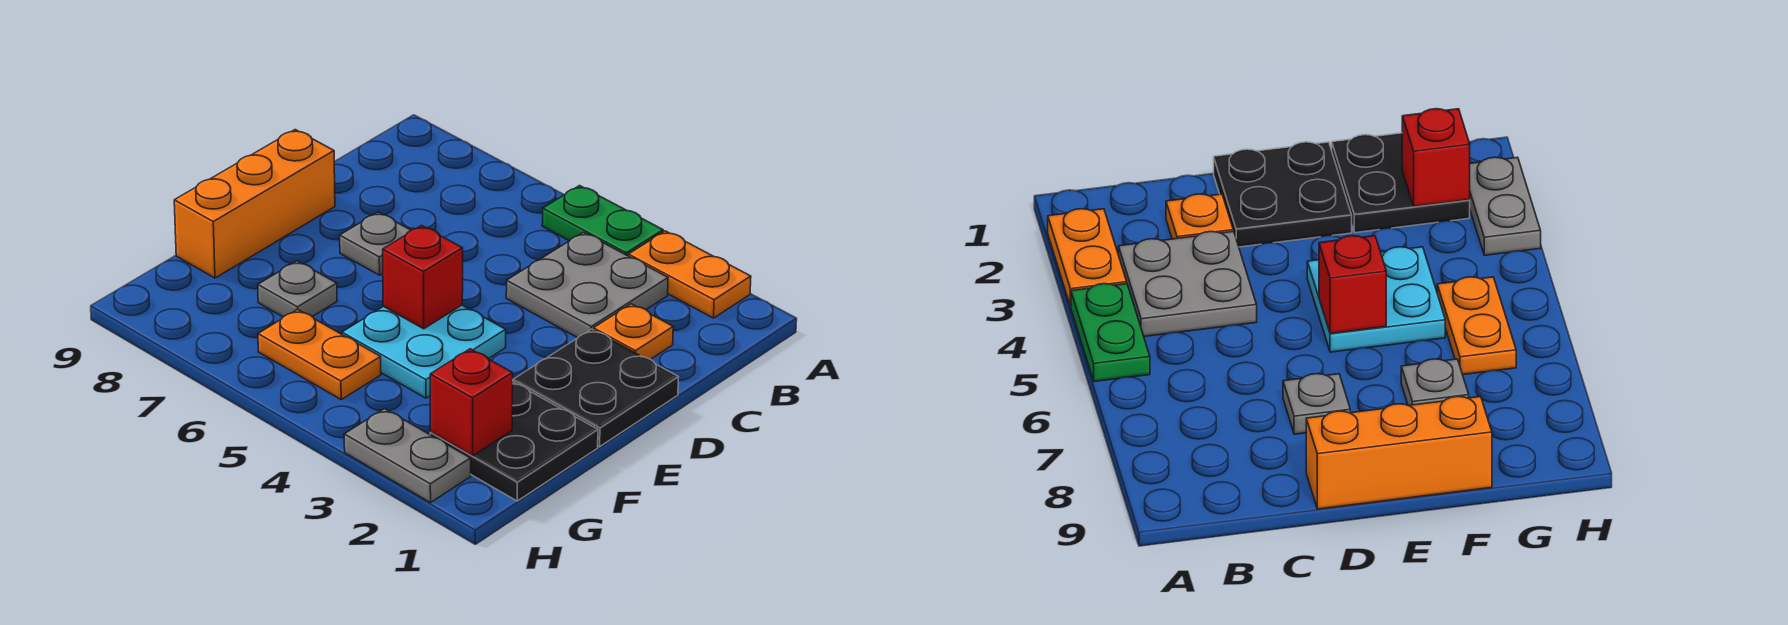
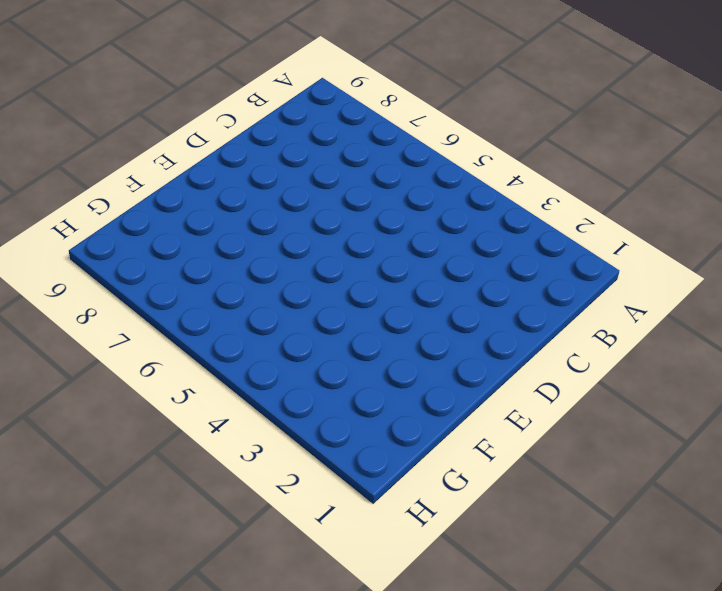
none -> orange plate A2:A3 level 1
none -> green plate A4:A5 level 1
none -> grey plate B3:C4 level 1

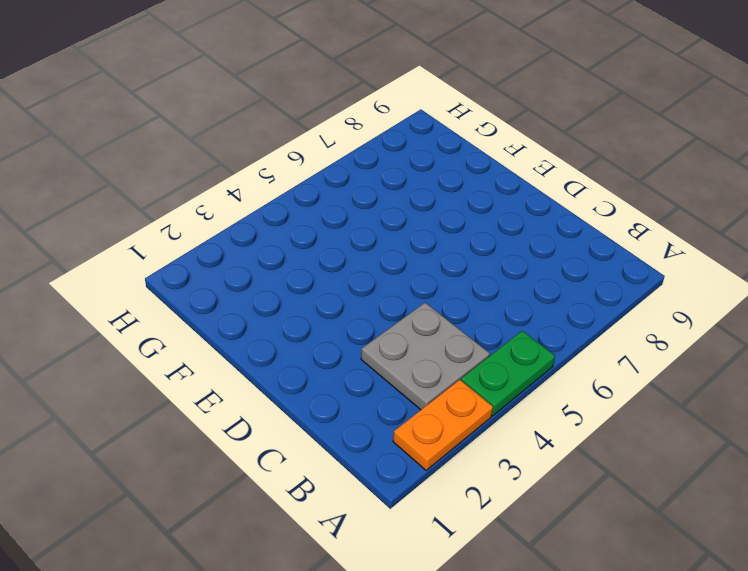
none -> orange plate C2 level 1
none -> black plate D1:E2 level 1
none -> grey plate D7 level 1

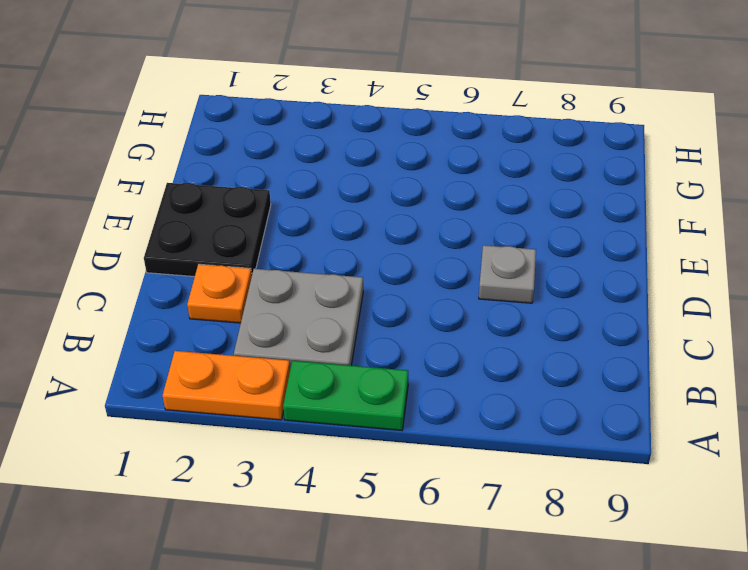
none -> orange brick D9:F9 level 1
none -> cyan plate E4:F5 level 1
none -> black plate F1:G2 level 1

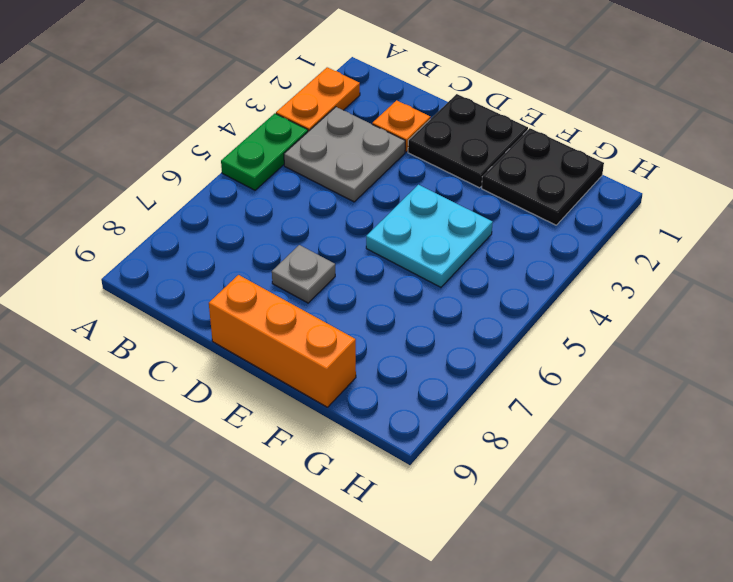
none -> grey plate F7 level 1
none -> orange plate G5:G6 level 1
none -> grey plate H2:H3 level 1

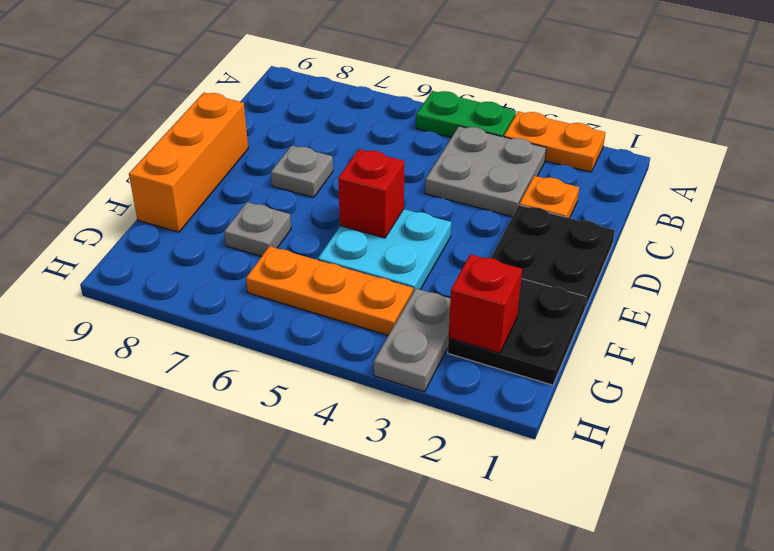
grey plate G3:H3 level 1 -> grey plate H2:H3 level 1
orange plate G4:G6 level 1 -> orange plate G5:G6 level 1

